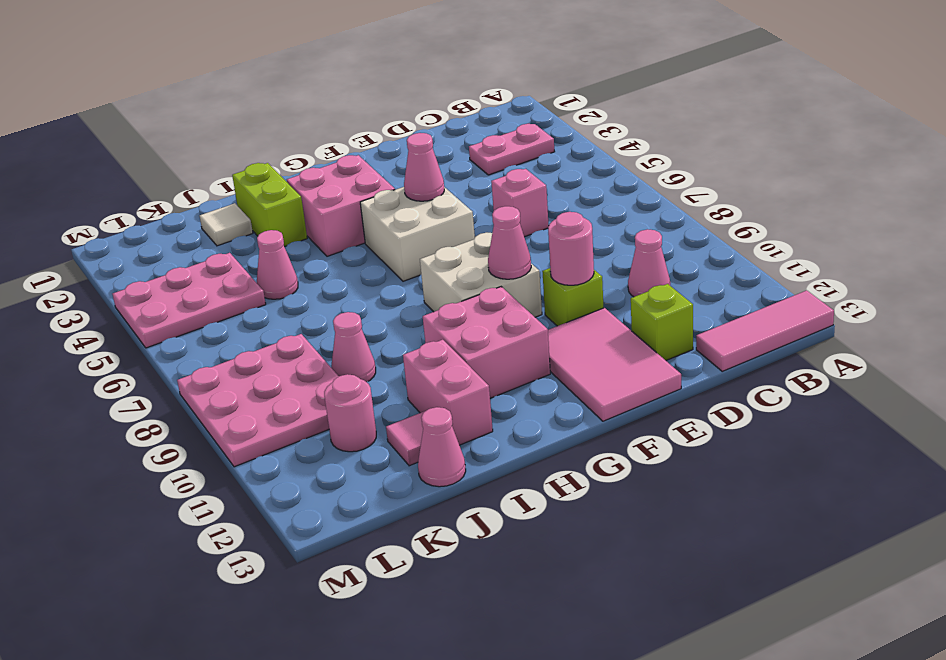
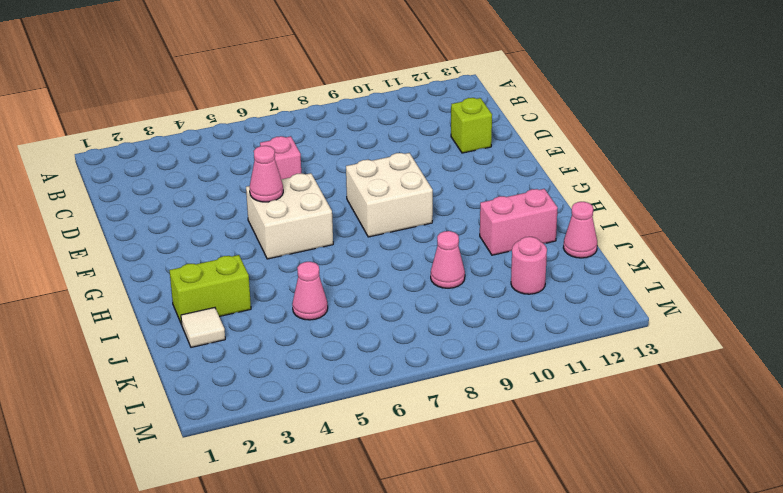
none -> pink tile A13:C13 level 1
none -> pink plate B3:C3 level 1
none -> pink cone C10 level 1

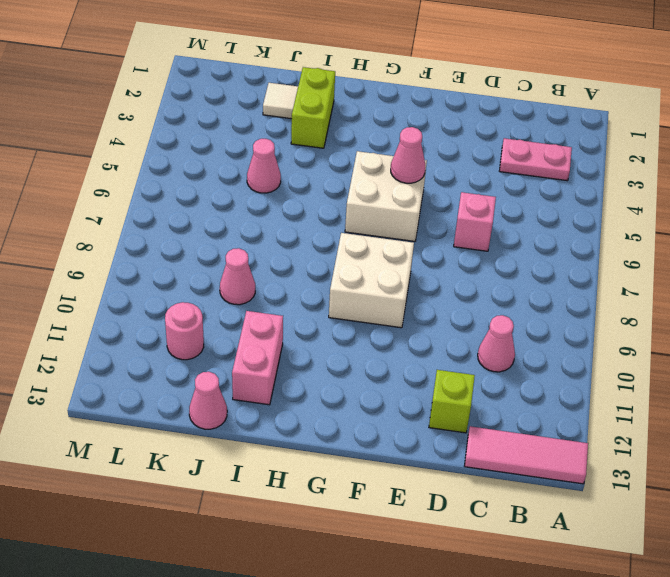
none -> lime brick E10 level 1
none -> pink tile E11:F13 level 1
none -> pink brick G3:H4 level 1

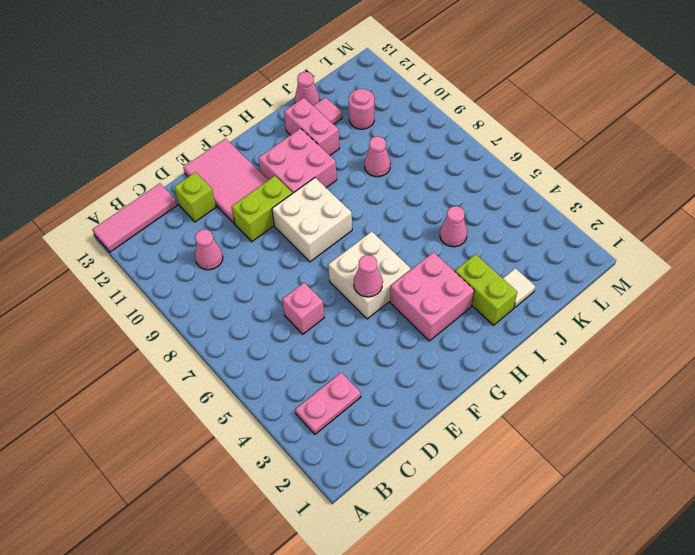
lime brick E10:F10 level 1 -> lime brick E10 level 1
none -> pink plate K4:M5 level 1
none -> pink plate K8:M10 level 1
none -> pink round brick E10 level 2

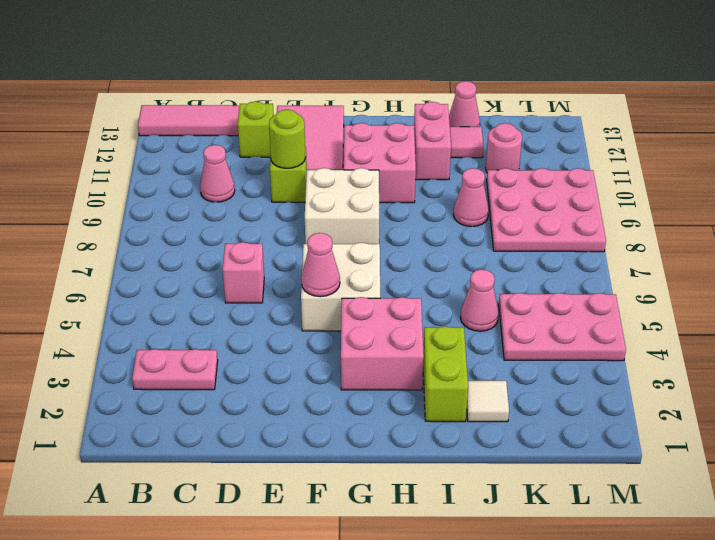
lime round brick E10 level 2 -> pink round brick E10 level 2
none -> pink cone F9 level 2

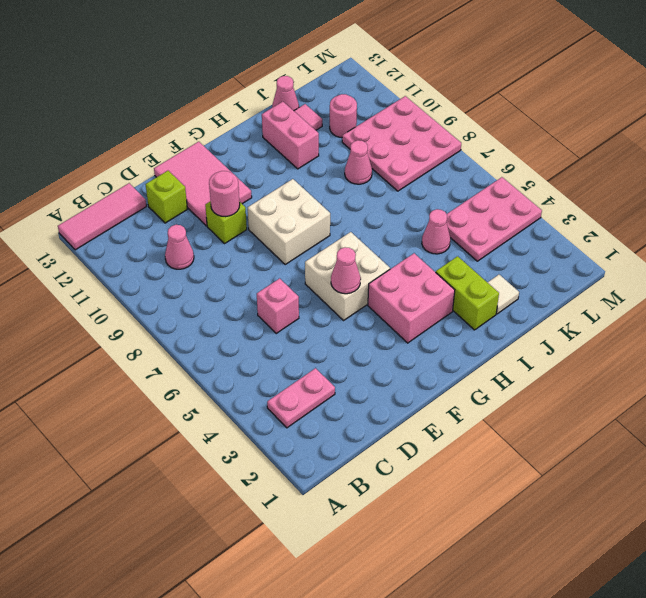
none -> pink brick G10:H11 level 1
none -> pink cone F9 level 2

